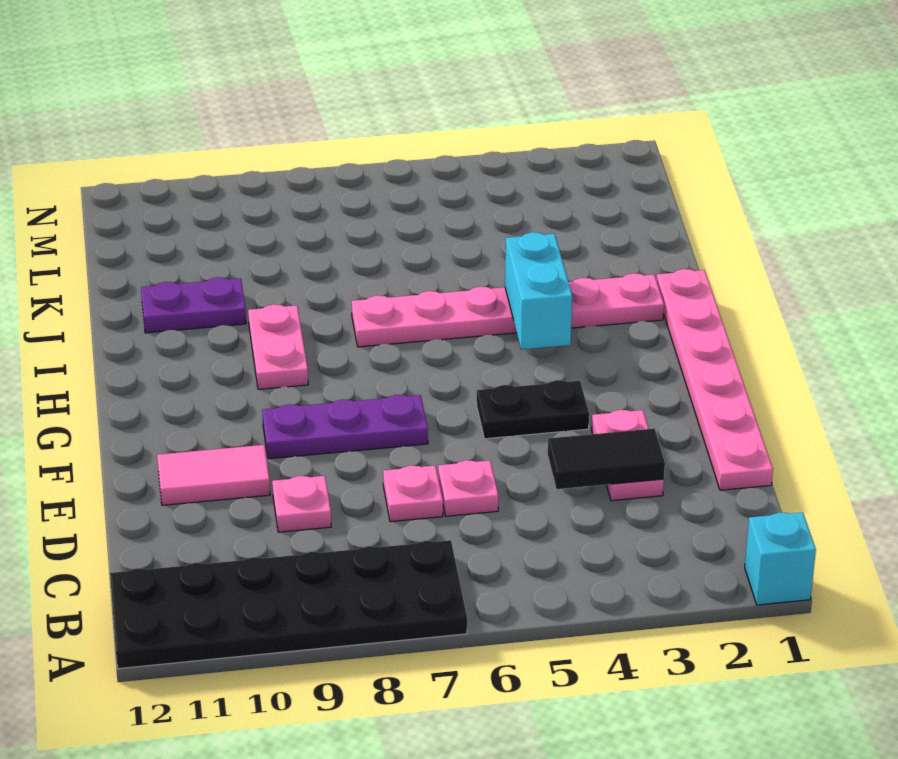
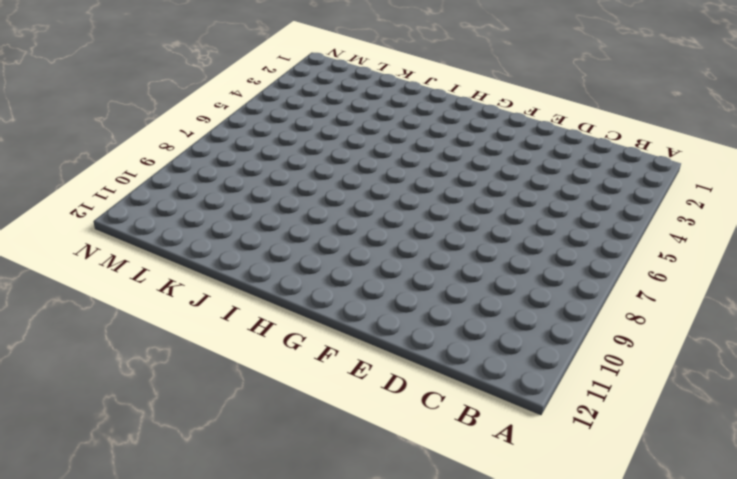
none -> cyan brick A1 level 1
none -> black plate A7:B12 level 1
none -> pink plate D1:I1 level 1

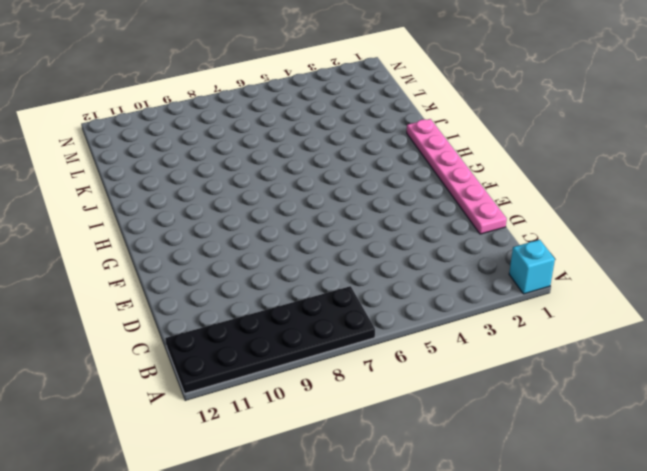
none -> pink plate D3:E3 level 1
none -> pink plate D6 level 1
none -> pink plate D7 level 1

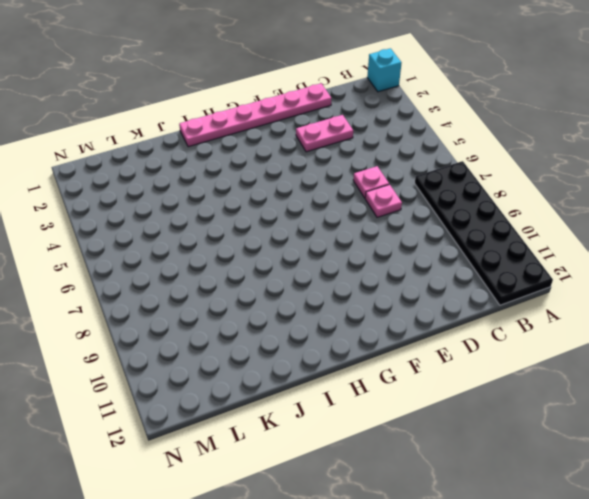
none -> pink plate D9 level 1
none -> pink tile E10:E11 level 1
none -> black plate F4:F5 level 1

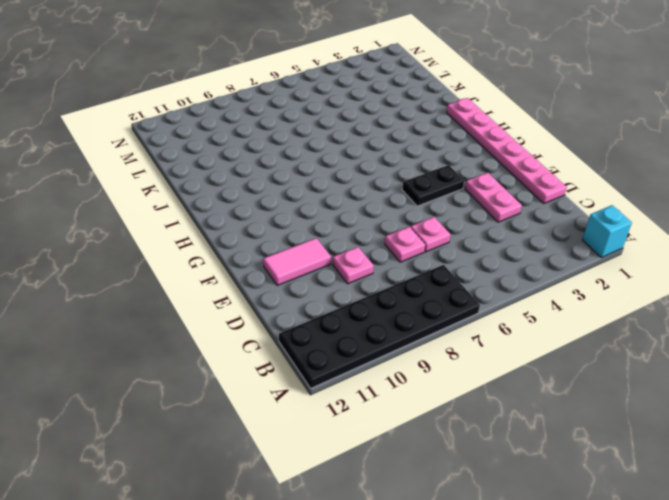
none -> purple plate F7:F9 level 1
none -> pink plate H9:I9 level 1
none -> pink plate I2:I7 level 1

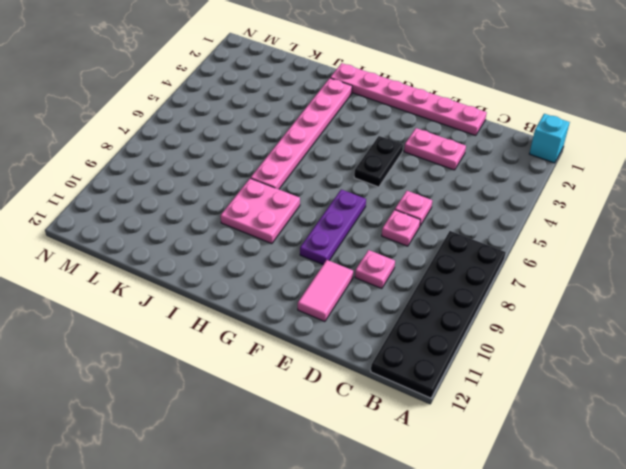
pink plate H8:I9 level 1 -> pink plate H9:I9 level 1
none -> purple plate J10:J11 level 1
none -> black tile D3:D4 level 2
none -> cyan brick H4:I4 level 2

